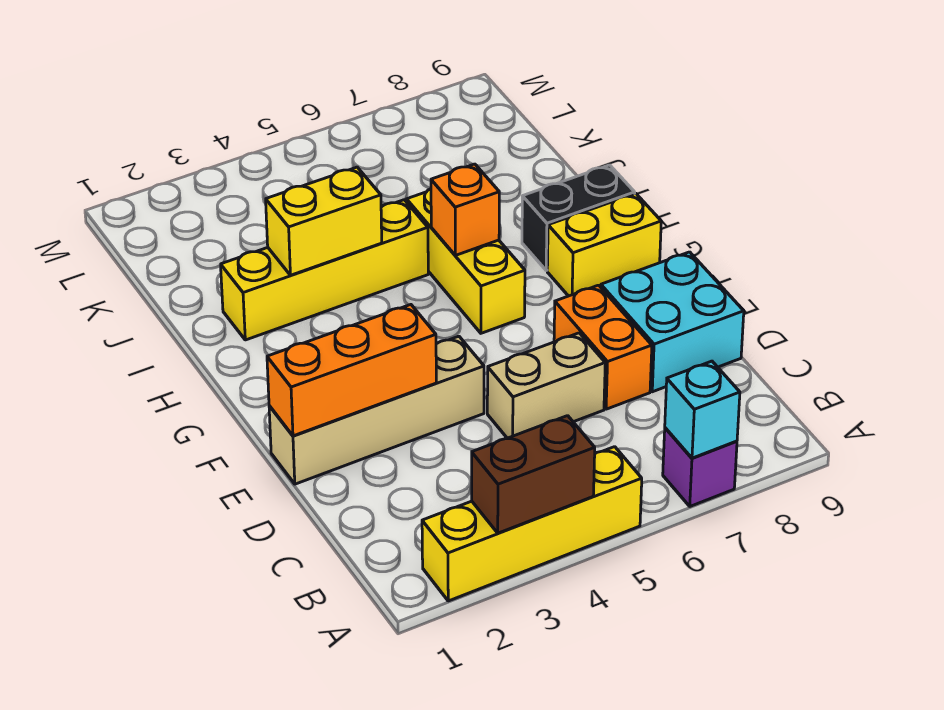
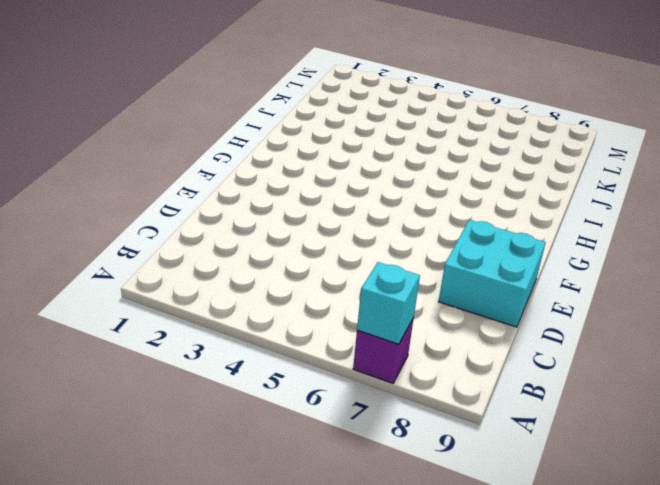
none -> yellow brick A2:A5 level 1
none -> tan brick D5:D6 level 1
none -> orange brick D7:E7 level 1

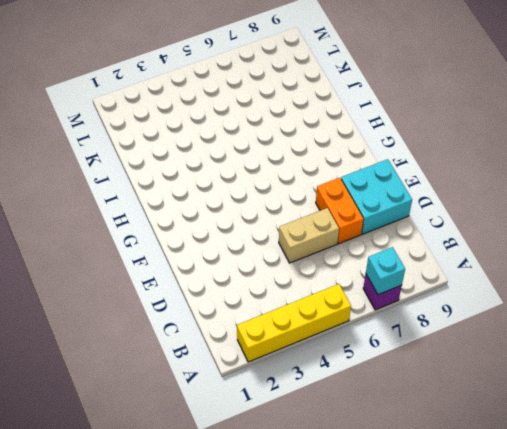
none -> tan brick E1:E4 level 1
none -> yellow brick G6:I6 level 1
none -> yellow brick G8:G9 level 1

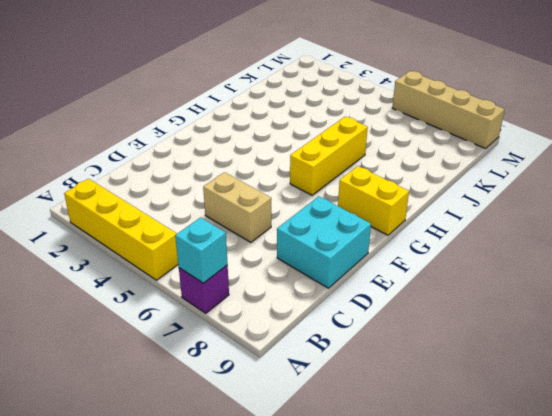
tan brick M6:M9 level 1 -> tan brick E1:E4 level 1
none -> orange brick D7:E7 level 1
none -> black brick H8:H9 level 1
none -> yellow brick I2:I5 level 1

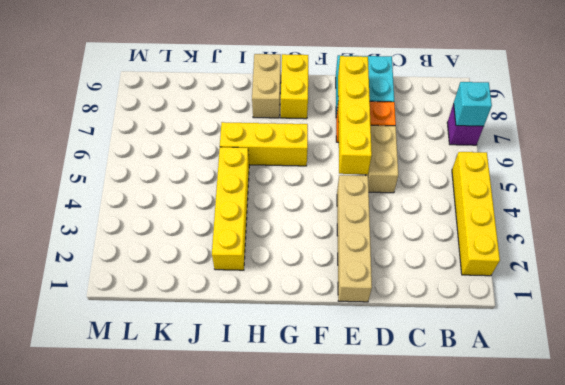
yellow brick E5:E8 level 2 -> none
tan brick H8:H9 level 1 -> black brick H8:H9 level 1
none -> brown brick A3:A4 level 2
none -> orange brick E1:E3 level 2
none -> orange brick H6 level 2

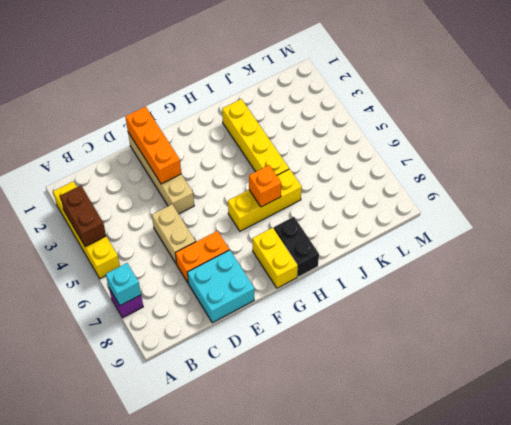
none -> yellow brick I3:I4 level 2

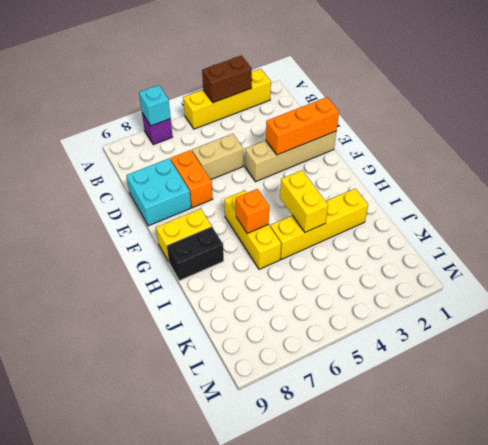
yellow brick H4:I4 level 2 -> yellow brick I3:I4 level 2

